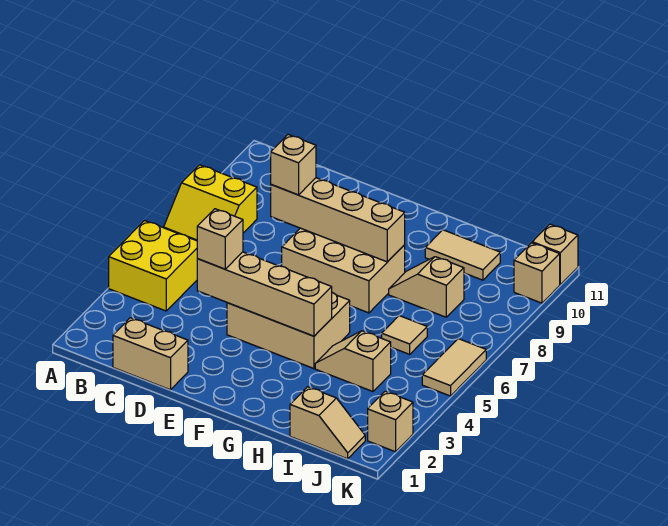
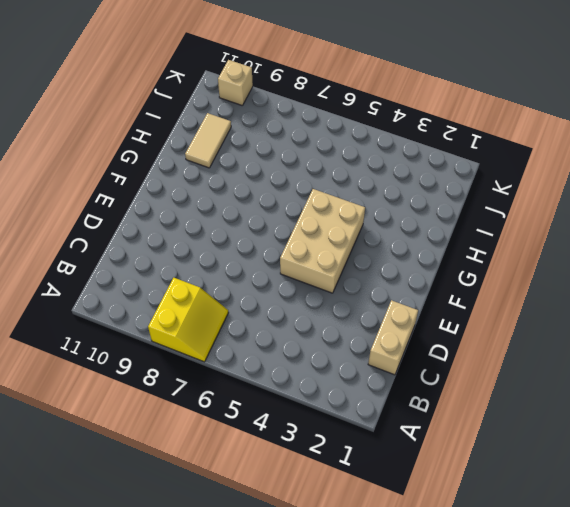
none -> yellow brick A4:B5 level 1
none -> tan brick E7:G8 level 1
none -> tan slope H4:I4 level 1 top I

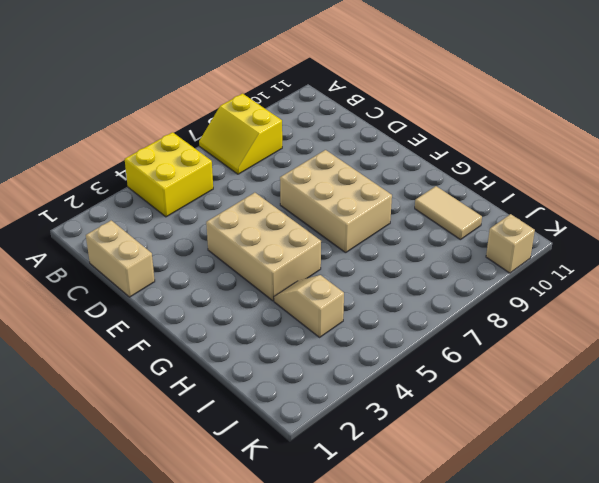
none -> tan slope H8:I8 level 1 top I
none -> tan slope I1:J1 level 1 top I
none -> tan tile I6 level 1

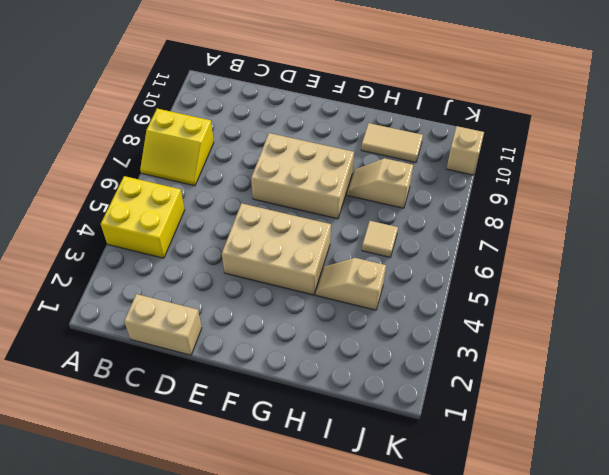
none -> tan slope I1:J1 level 1 top I
none -> tan brick K2 level 1
none -> tan tile K5:K6 level 1

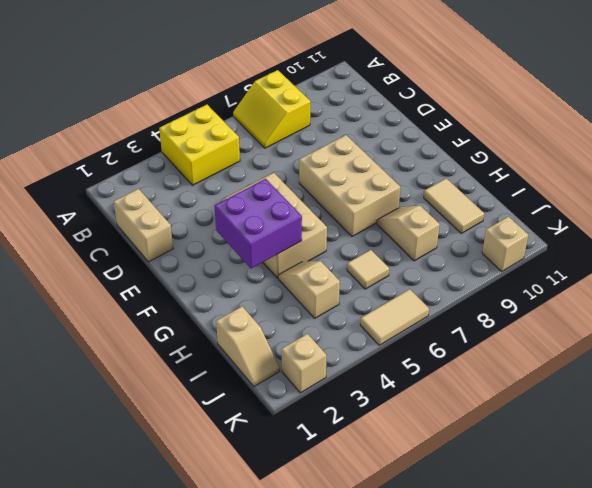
purple brick F3:G4 level 2 -> tan brick D4:G4 level 2
none -> tan brick K11 level 1
none -> tan brick D8:G8 level 2
none -> tan brick D4 level 3

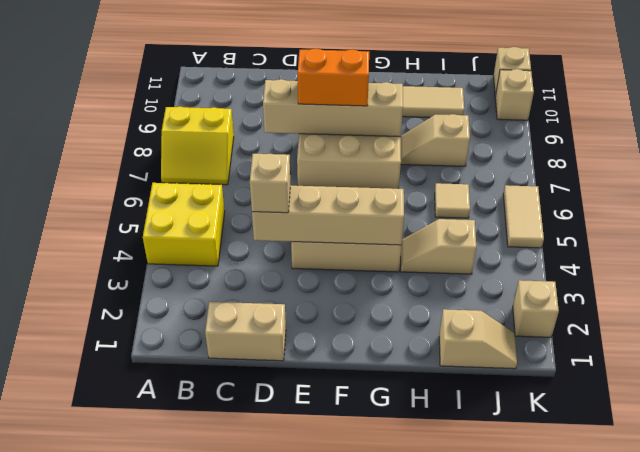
orange brick E8:F8 level 3 -> none
none -> tan brick D8 level 3

